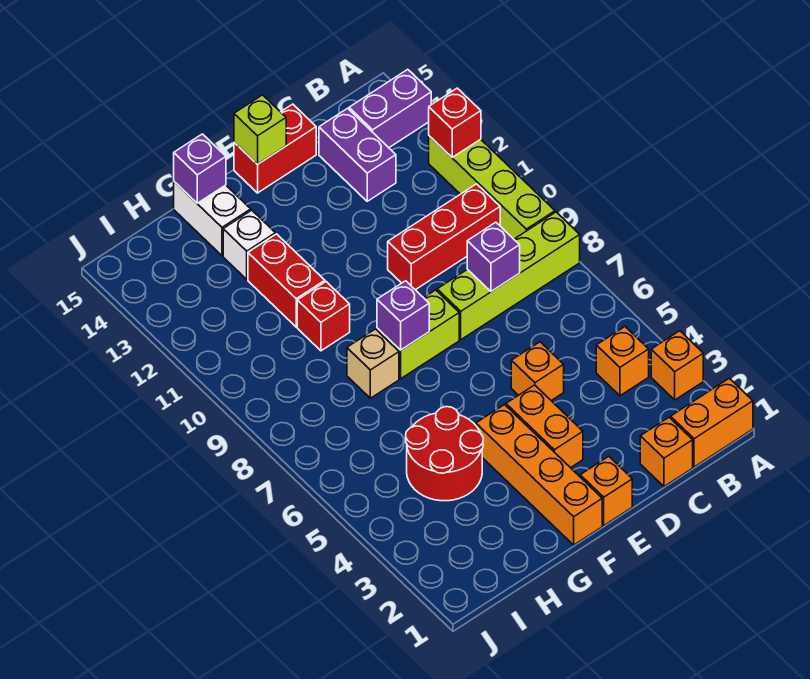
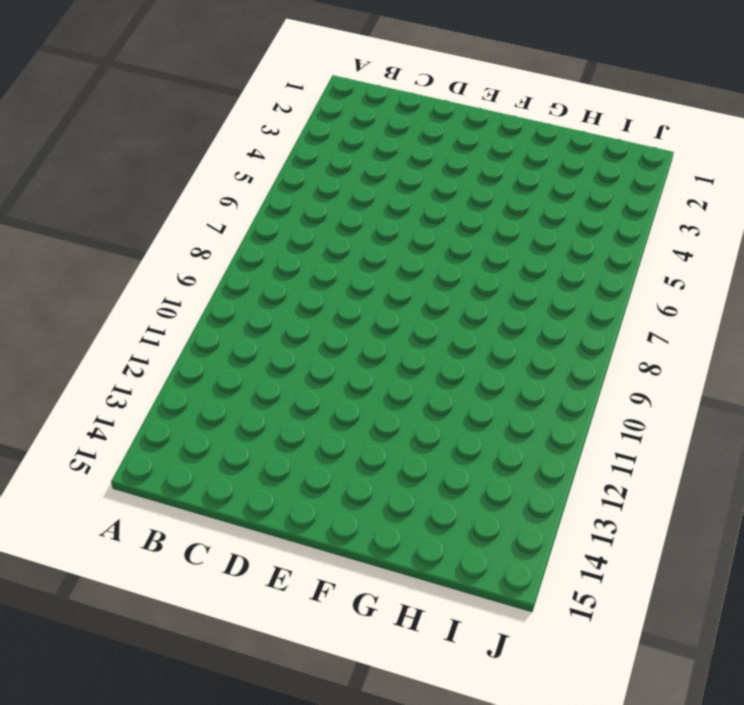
none -> orange brick A1:B1 level 1
none -> orange brick A3 level 1
none -> lime brick A8:D8 level 1

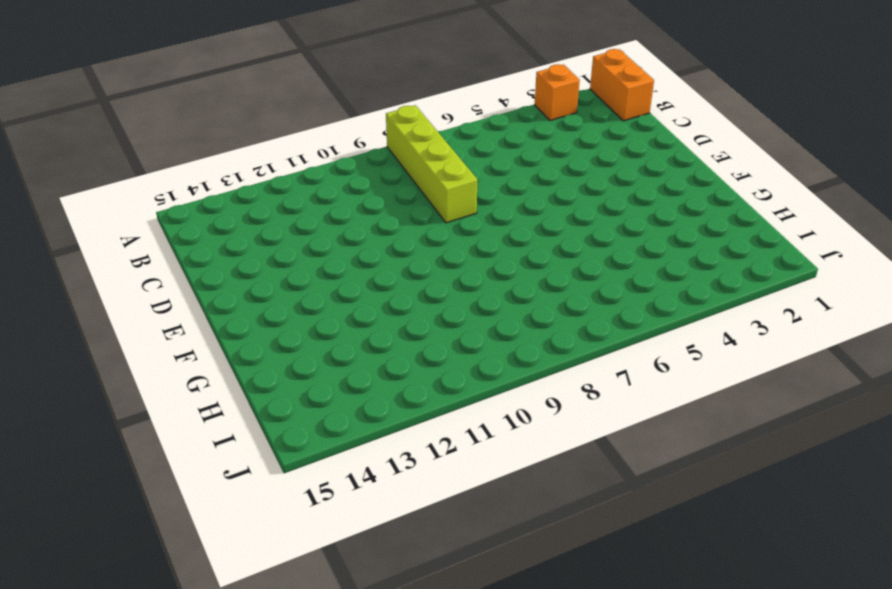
none -> lime brick A9:A12 level 1
none -> purple brick A14:B14 level 1
none -> orange brick B4 level 1

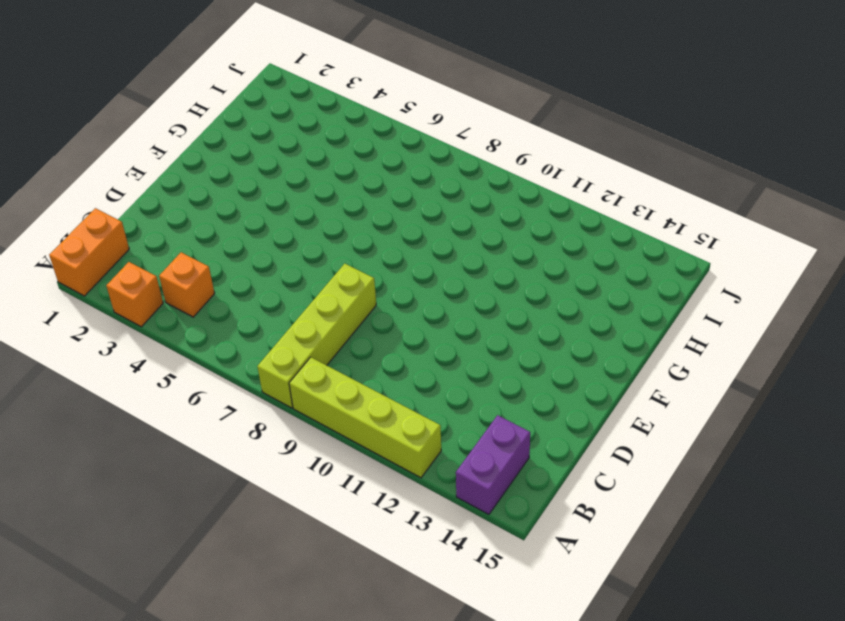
none -> red brick B10:D10 level 1
none -> orange brick C1 level 1
none -> purple brick C13:C14 level 1

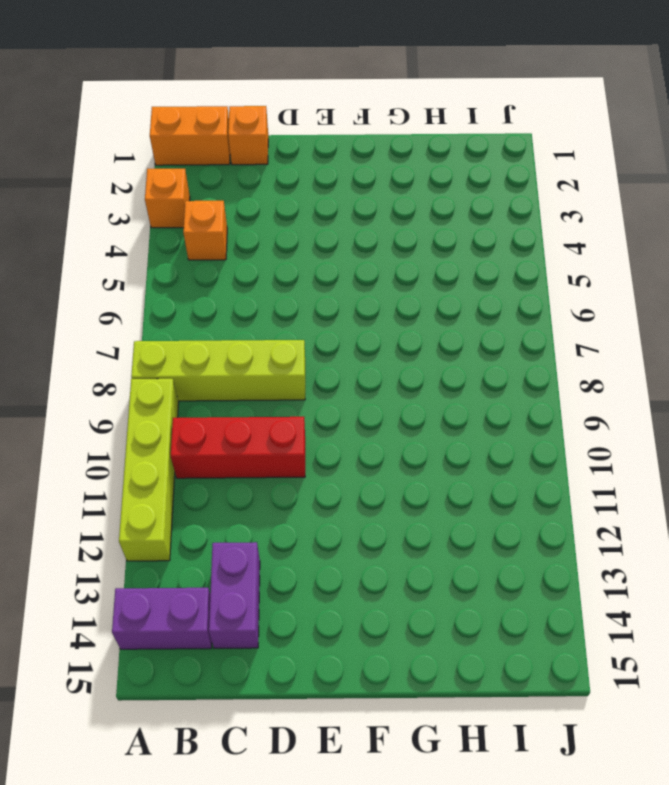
none -> orange brick D5 level 1
none -> red brick D15:E15 level 1
none -> orange brick E1 level 1

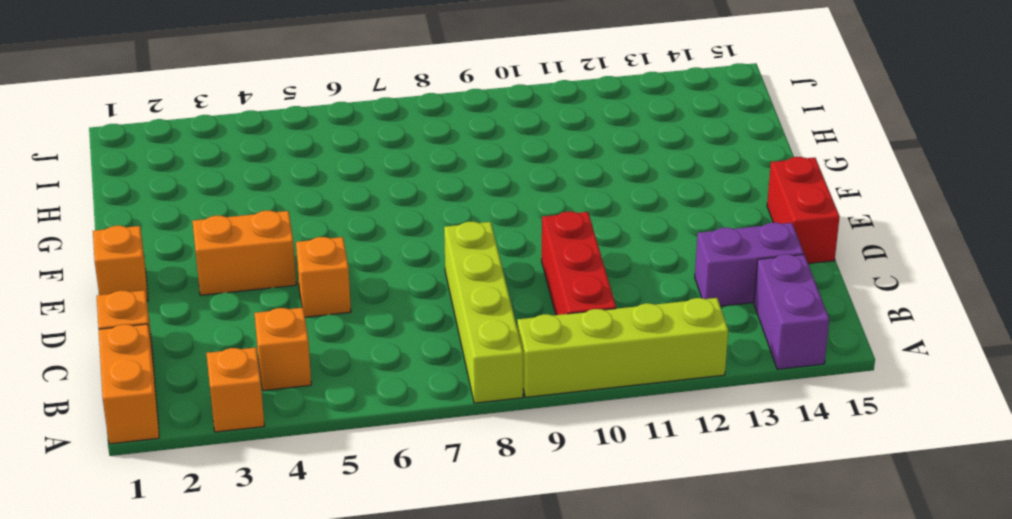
none -> lime brick E8:F8 level 1
none -> orange brick F1:F4 level 1
none -> red round brick G4:H5 level 1

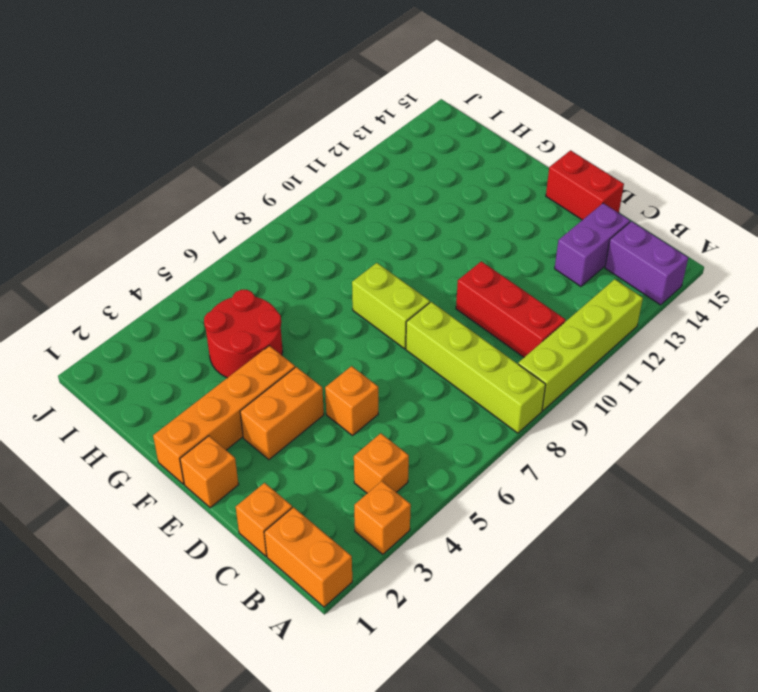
none -> tan brick G8 level 1
none -> red brick G10 level 1
none -> red brick G11:G12 level 1

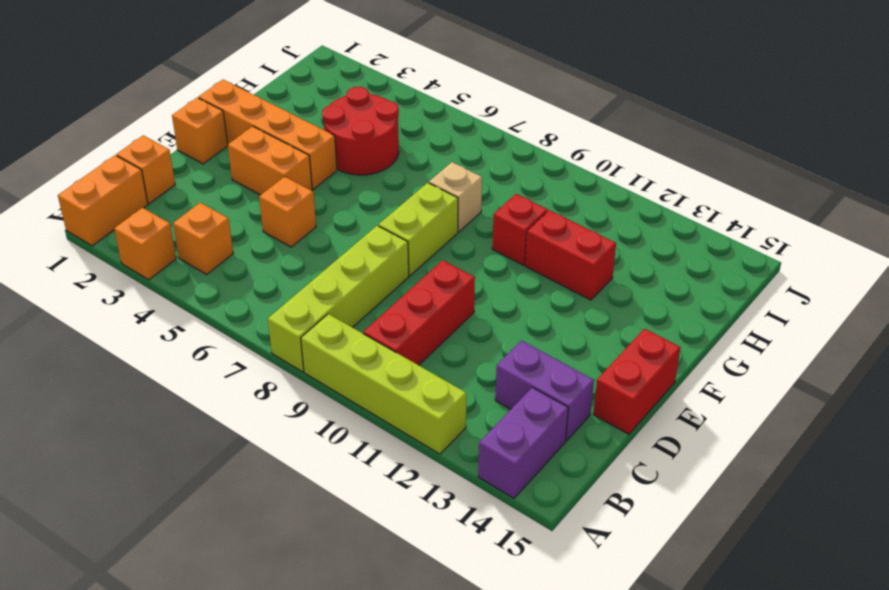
none -> white brick G13 level 1
none -> white brick G14:G15 level 1
none -> red brick A12 level 2

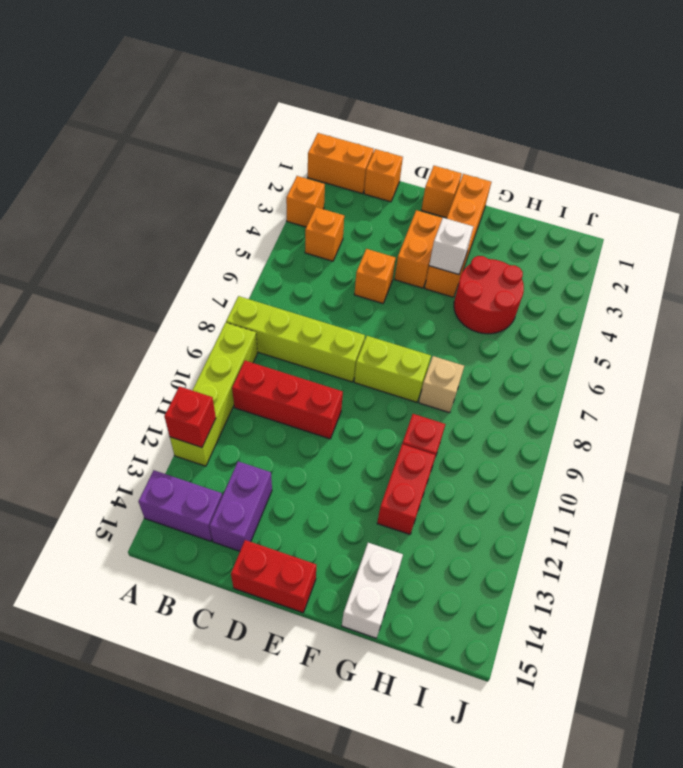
white brick F4 level 2 -> white brick G13 level 1
none -> purple brick C8 level 2
none -> lime brick E15 level 2
none -> purple brick F8 level 2

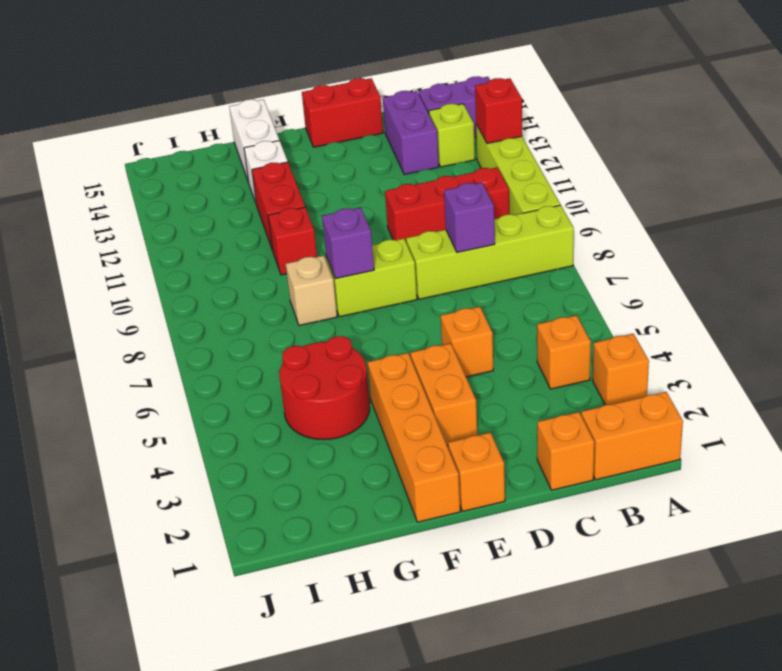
lime brick B13 level 1 -> lime brick E15 level 2
none -> purple brick G15 level 2

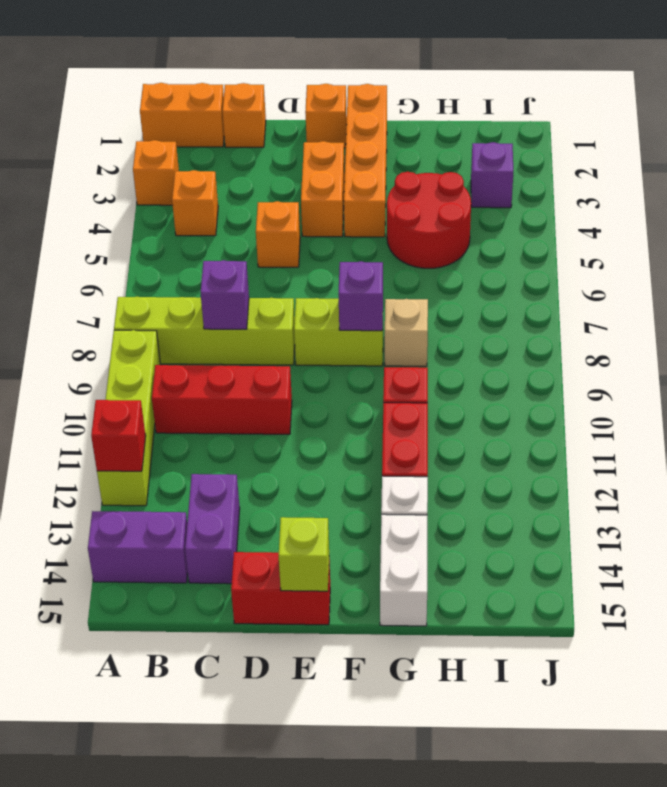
purple brick I3 level 1 -> purple brick G15 level 2

